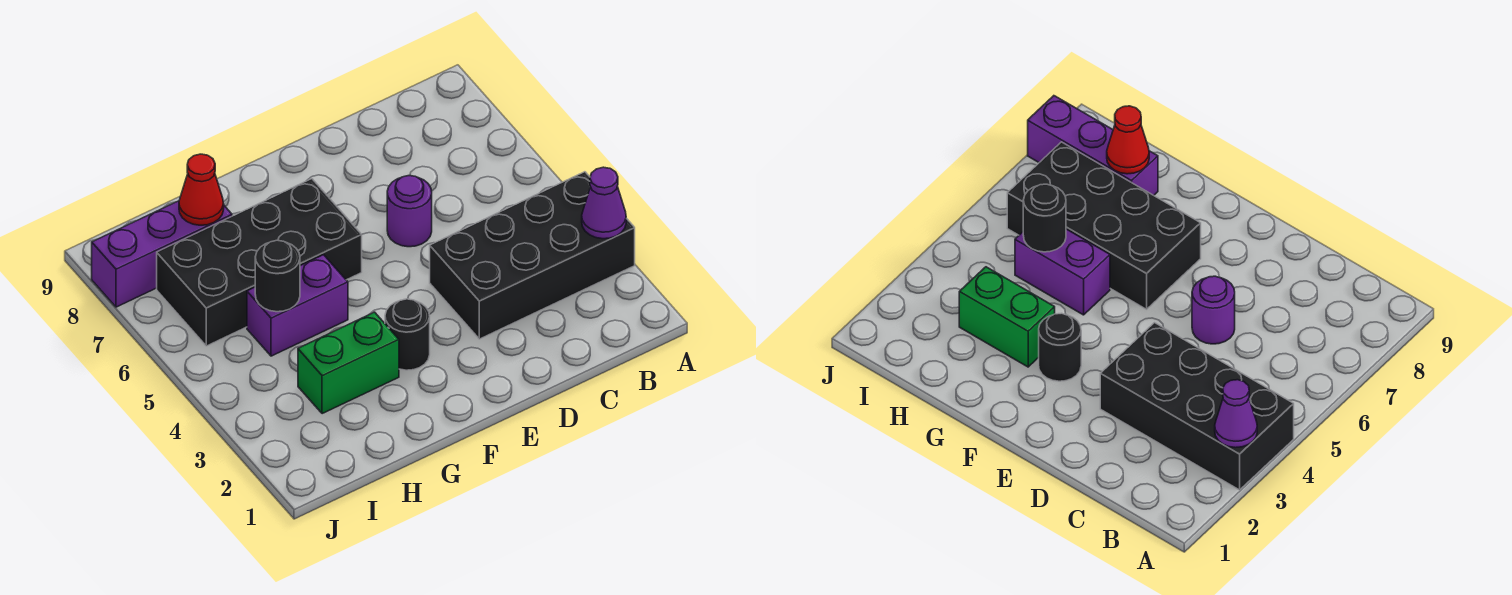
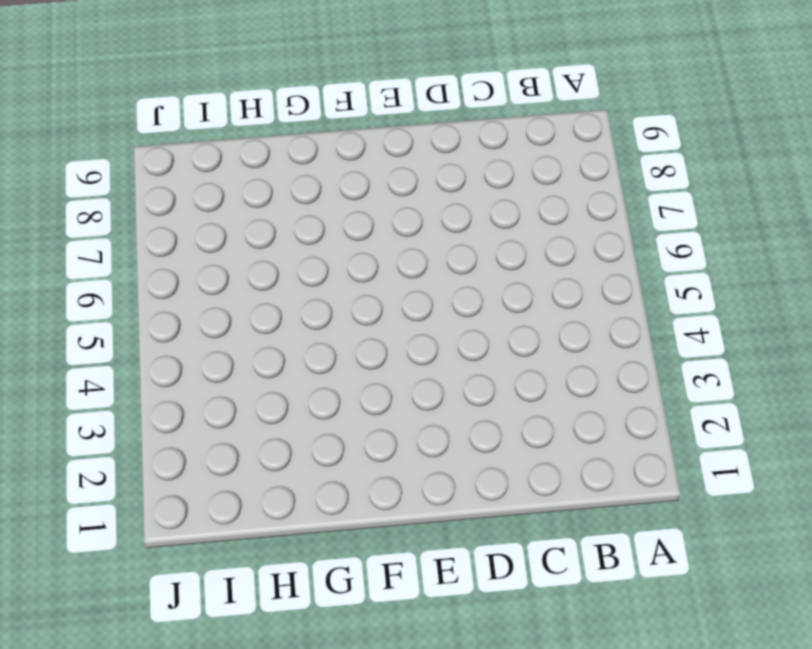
none -> black brick A3:D4 level 1
none -> purple round brick D6 level 1

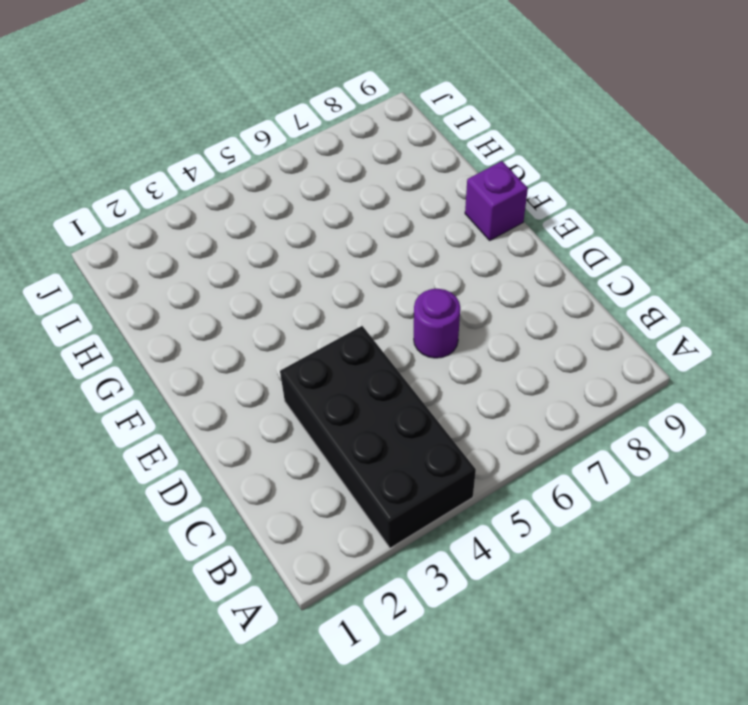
purple brick F9 level 1 -> none
none -> black round brick F3 level 1
none -> black brick F6:I7 level 1

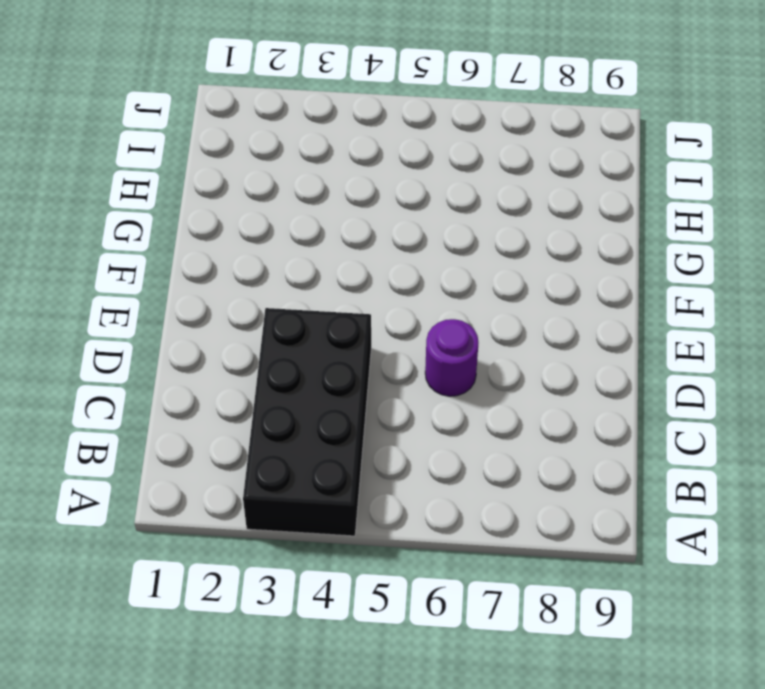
none -> black round brick F3 level 1
none -> black brick F6:I7 level 1

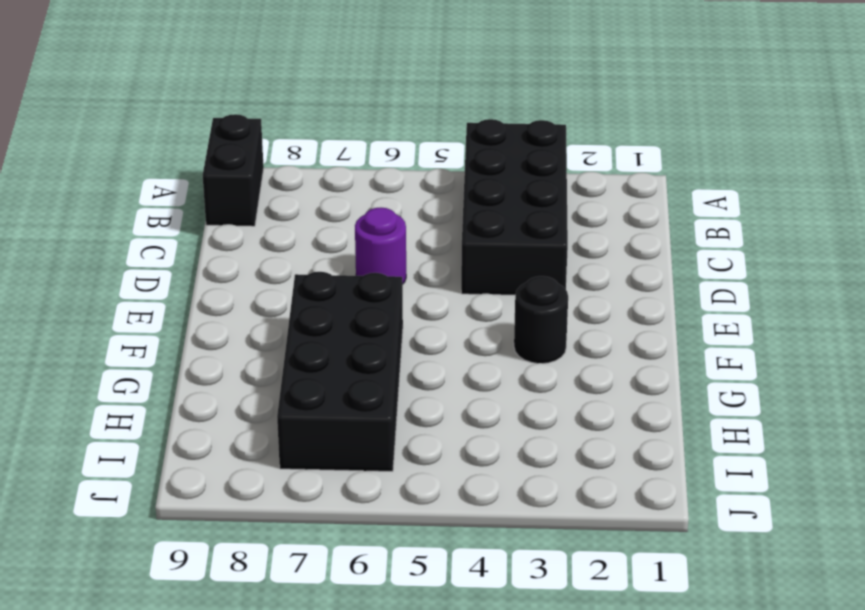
black brick A9:B9 level 1 -> none
none -> green brick G3:H3 level 1
none -> purple brick G5:H5 level 1

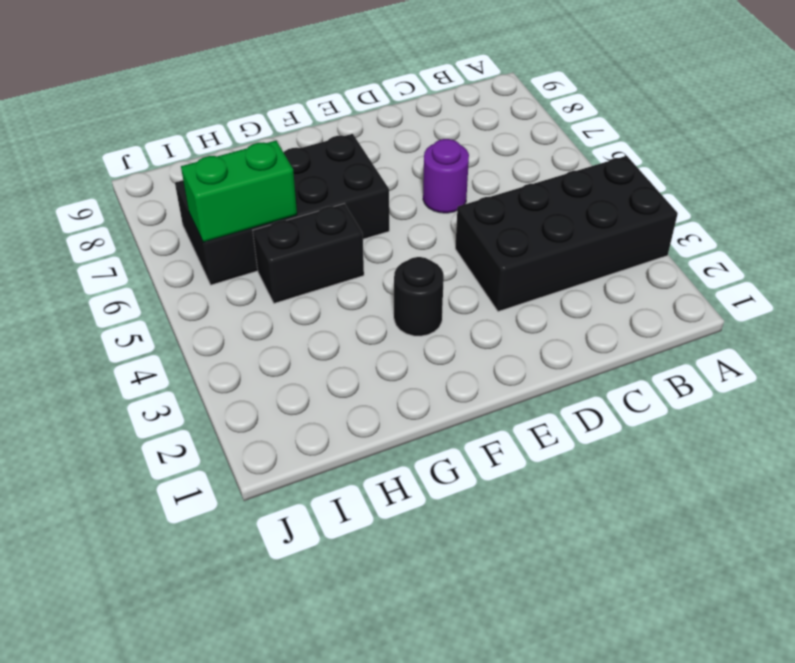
black brick G5:H5 level 1 -> purple brick G5:H5 level 1
green brick H6:I6 level 2 -> green brick G3:H3 level 1
none -> purple brick H8:J8 level 1
none -> purple cone A3 level 2

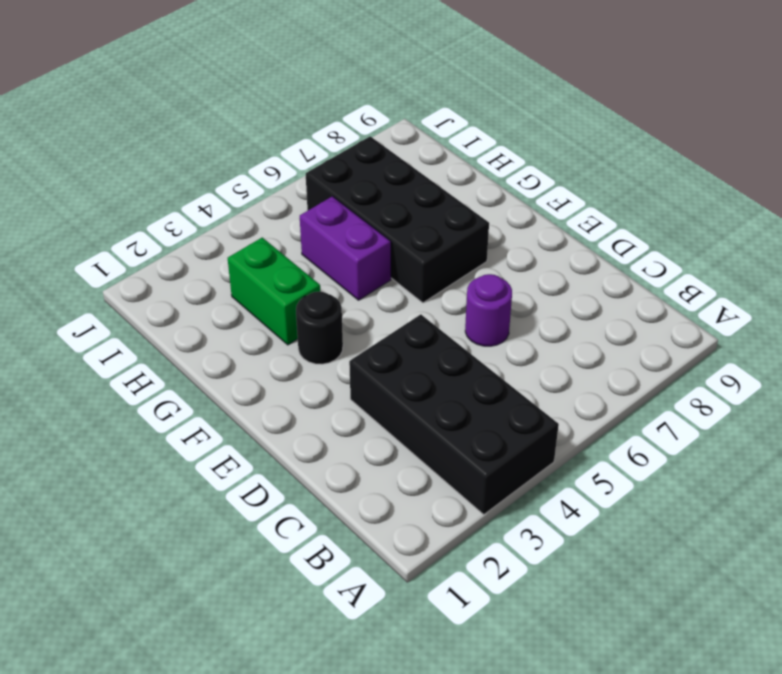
none -> purple brick H8:J8 level 1
none -> purple cone A3 level 2

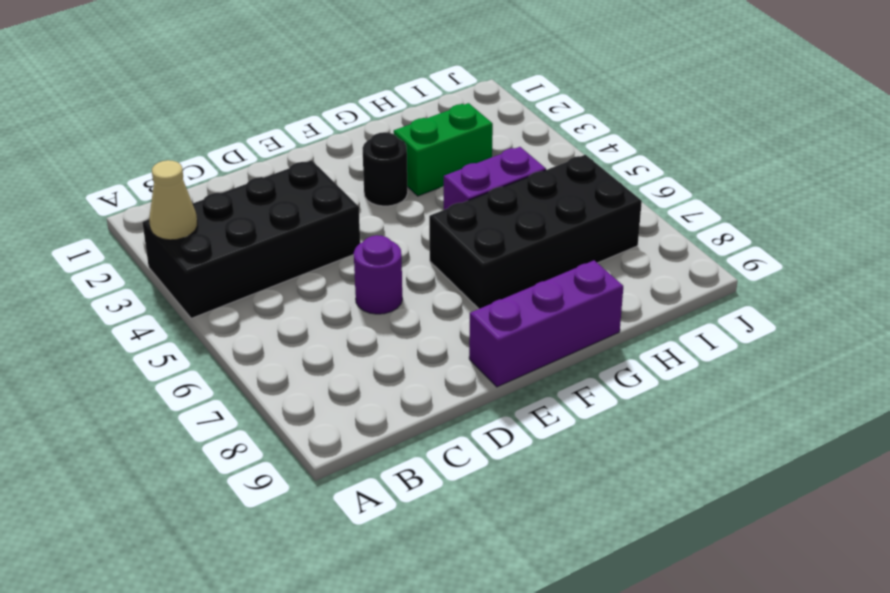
tan cone A3 level 2 -> purple cone A3 level 2
purple brick E9:G9 level 1 -> purple brick H8:J8 level 1
none -> black round brick H5 level 2
none -> red cone H8 level 2

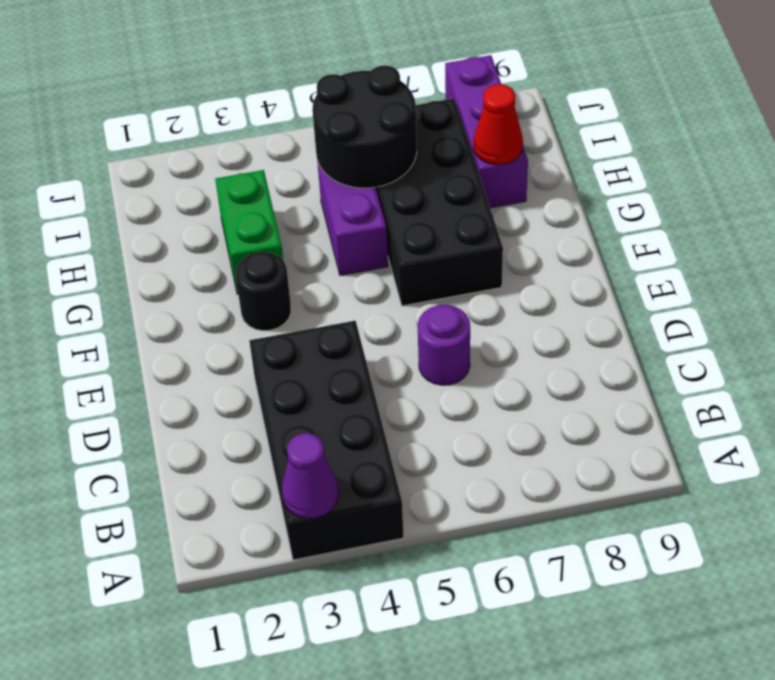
black round brick H5:I6 level 2 -> black round brick H5 level 2

